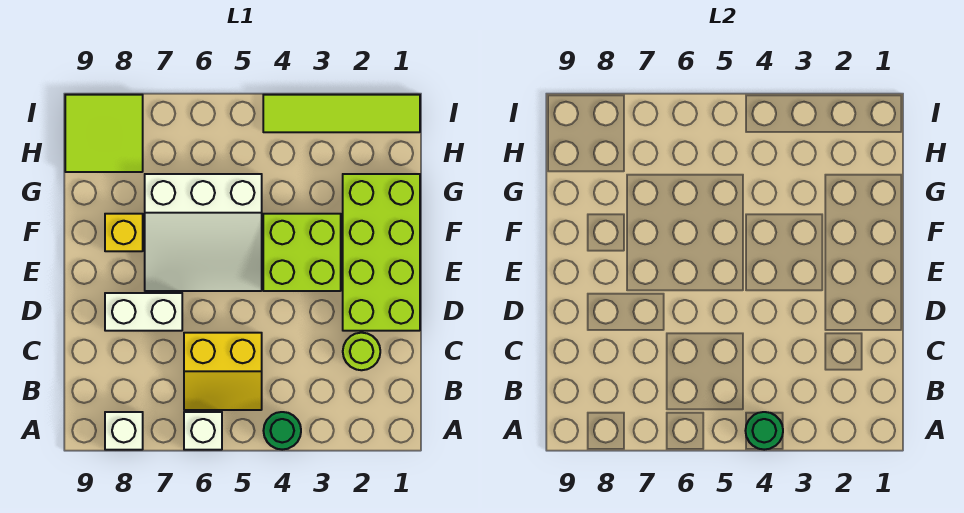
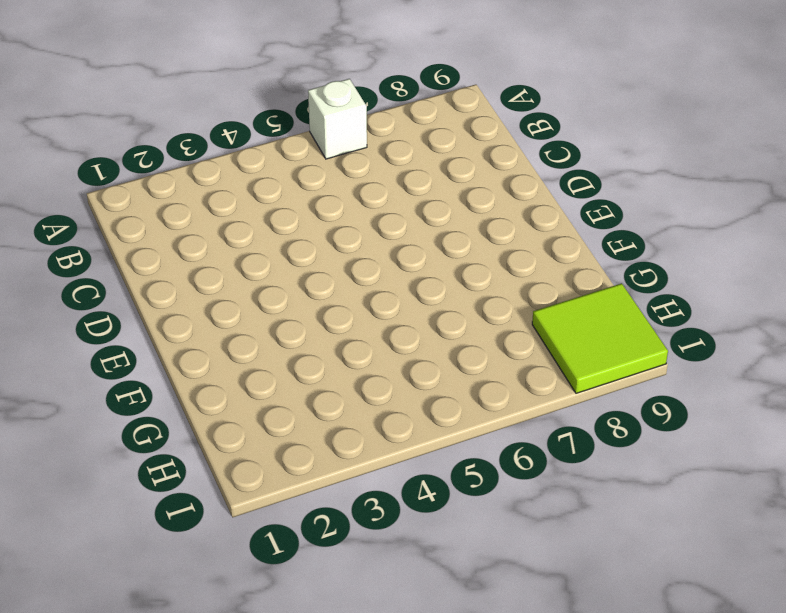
none -> green round brick A4 level 1
none -> white brick A8 level 1
none -> yellow slope B5:C6 level 1 top C

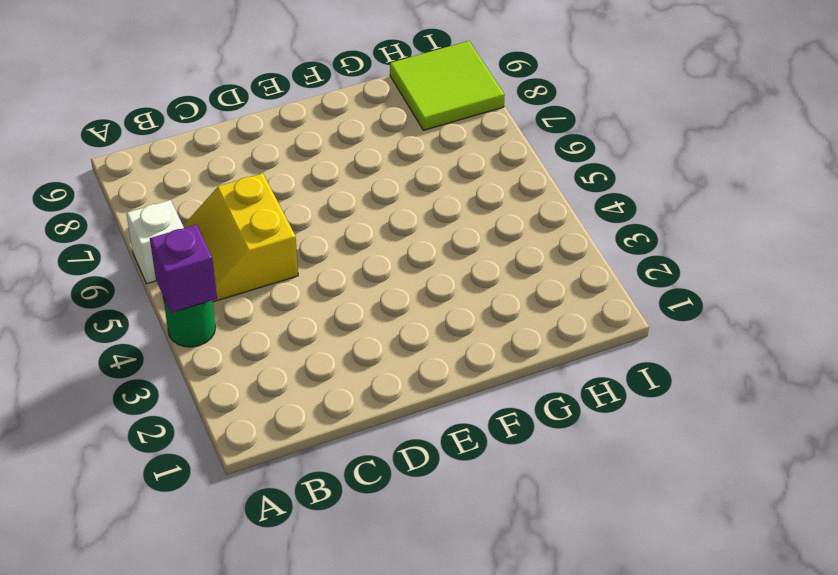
purple brick A4 level 2 -> green round brick A4 level 2
none -> white brick A8 level 1
none -> lime round brick C2 level 1
none -> lime brick D1:G2 level 1

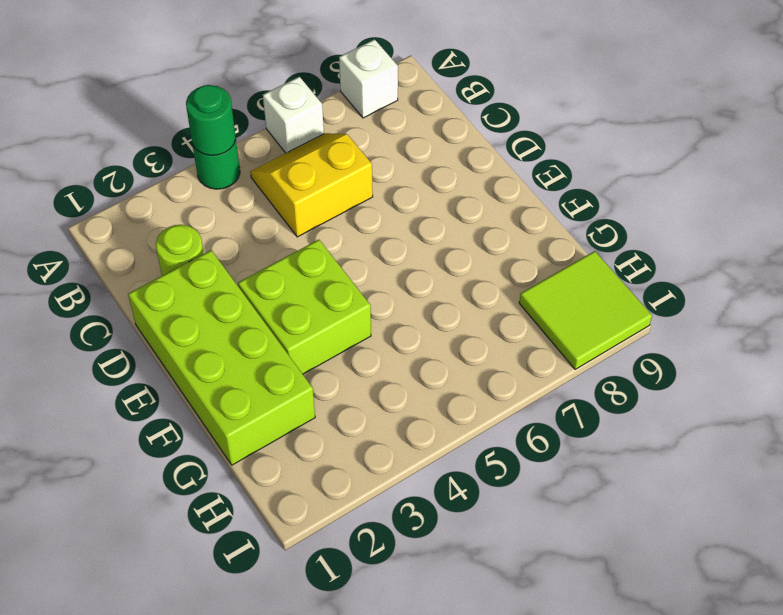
none -> white brick D7:D8 level 1
none -> white slope E5:G7 level 1 top G
none -> yellow brick F8 level 1

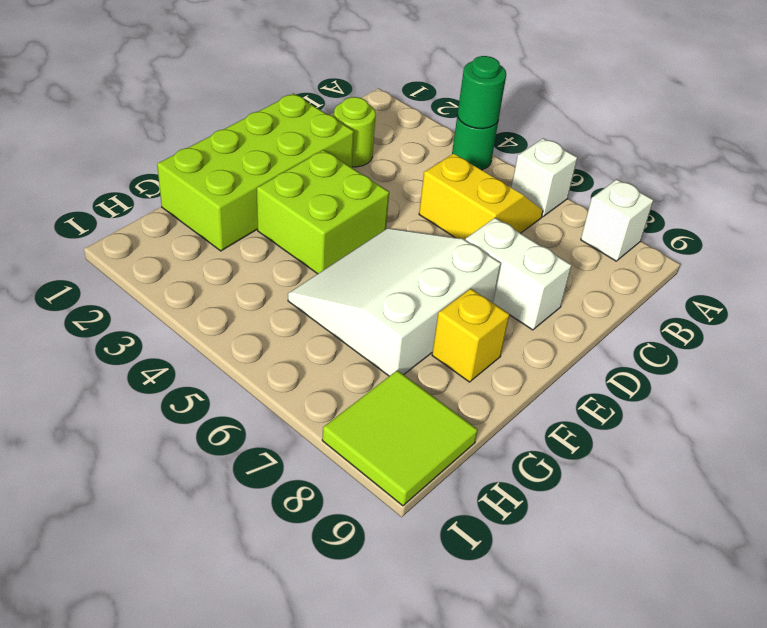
white slope E5:G7 level 1 top 7 -> white slope E5:G7 level 1 top G
none -> lime tile I1:I4 level 1

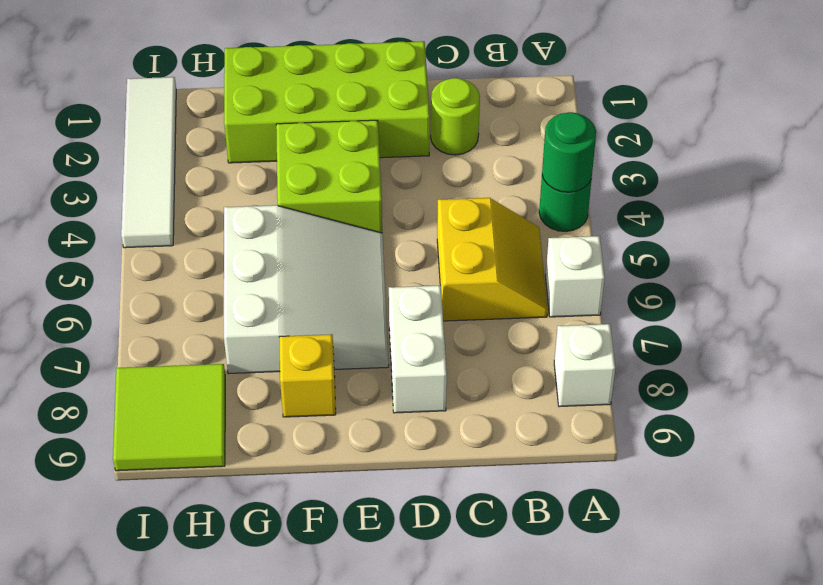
white tile I1:I4 level 1 -> lime tile I1:I4 level 1

